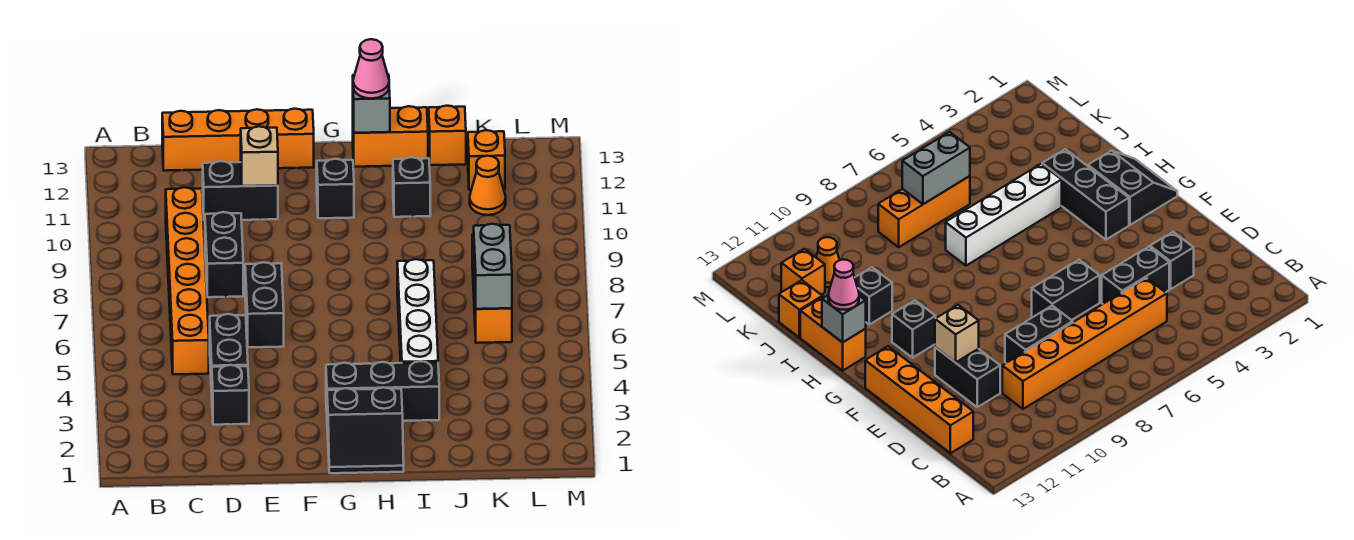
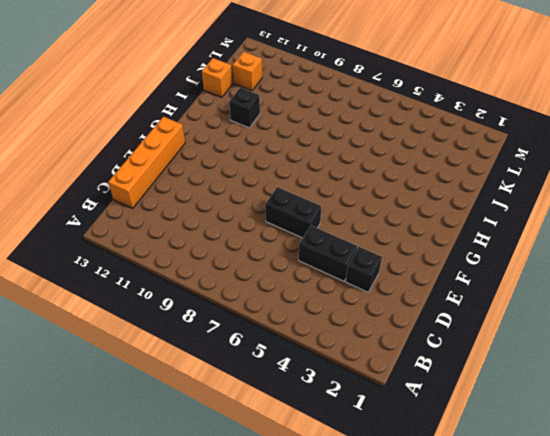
none -> orange brick C5:C10 level 1
none -> black brick D8:D9 level 1
none -> black brick D11:E11 level 1

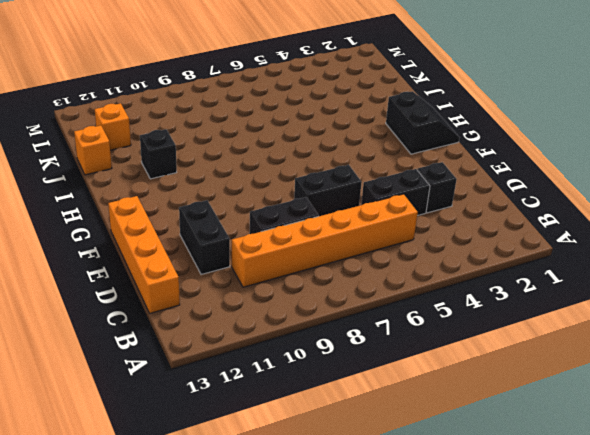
none -> black brick G3:I3 level 1
none -> black brick G11 level 1
none -> orange brick H13:I13 level 1

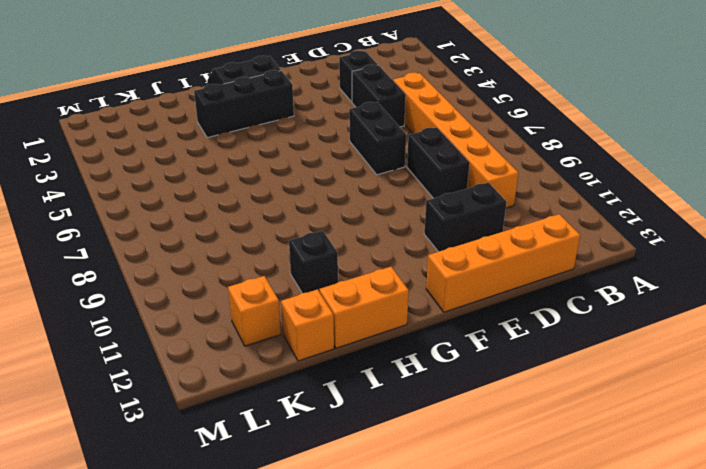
none -> black brick G11 level 1
none -> white brick I4:I7 level 1
none -> orange brick K6:K8 level 1

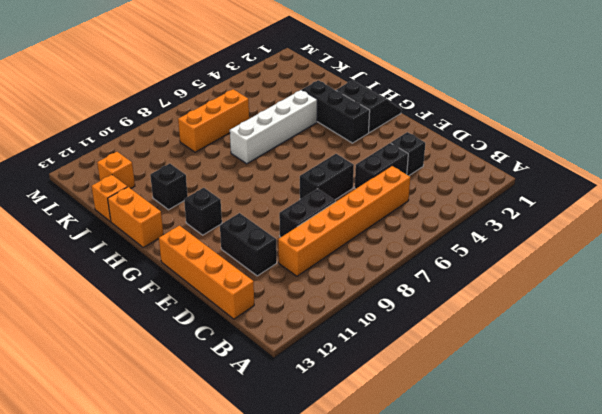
none -> orange cone K11 level 1
none -> tan brick E11 level 2
none -> grey brick H13 level 2

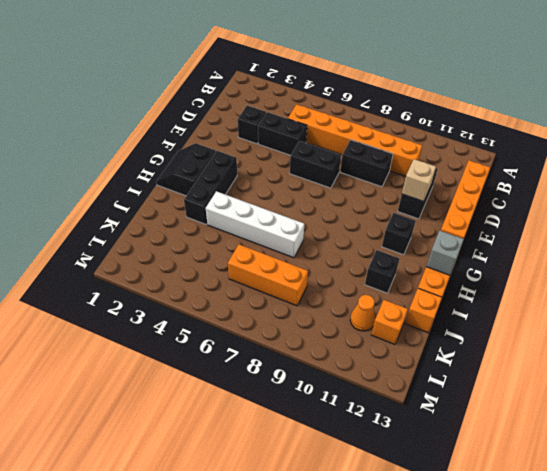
none -> grey brick K6:K7 level 2
none -> pink cone H13 level 3

